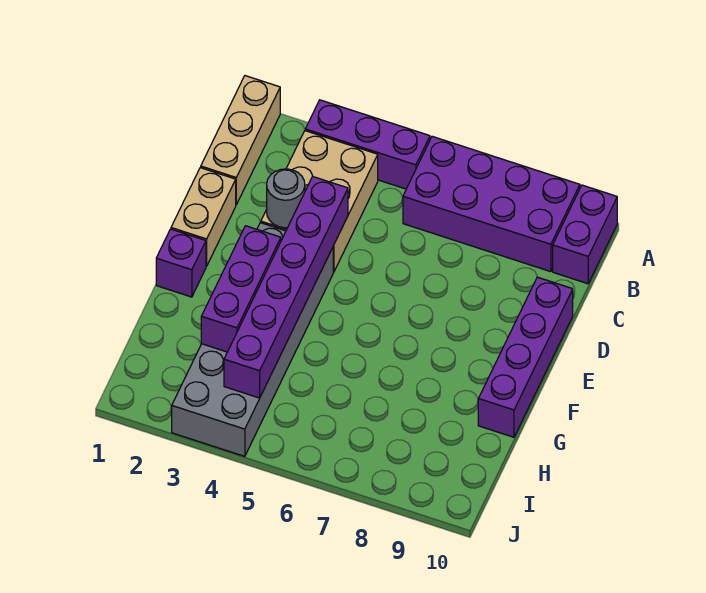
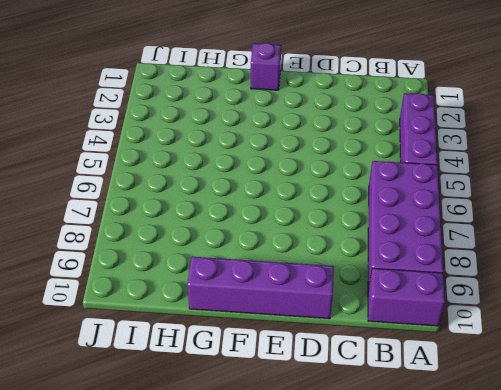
none -> tan brick A1:C1 level 1
none -> tan brick B3:D4 level 1
none -> tan brick D1:E1 level 1

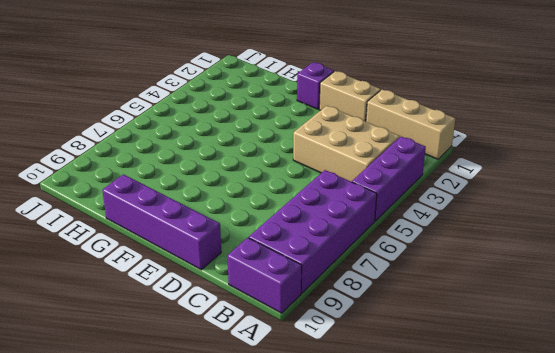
none -> grey brick E3:J4 level 1
none -> grey round brick D3 level 2
none -> purple brick D4:I4 level 2

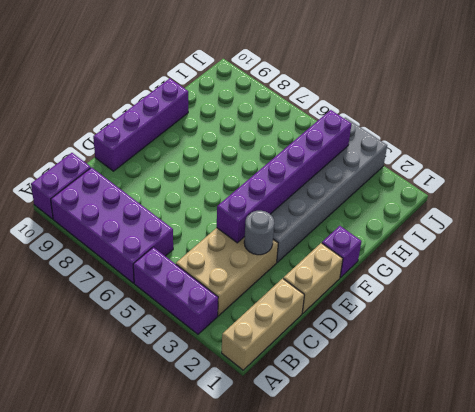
none -> purple brick F3:H3 level 2

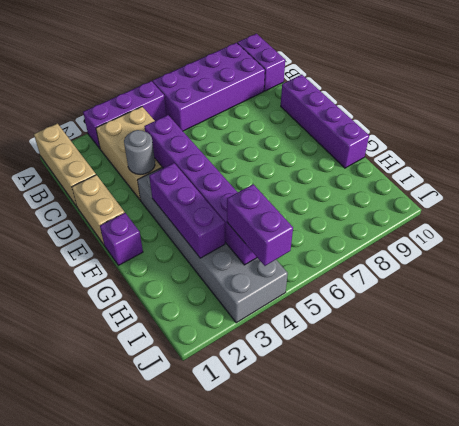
purple brick I4:J4 level 3 -> none

